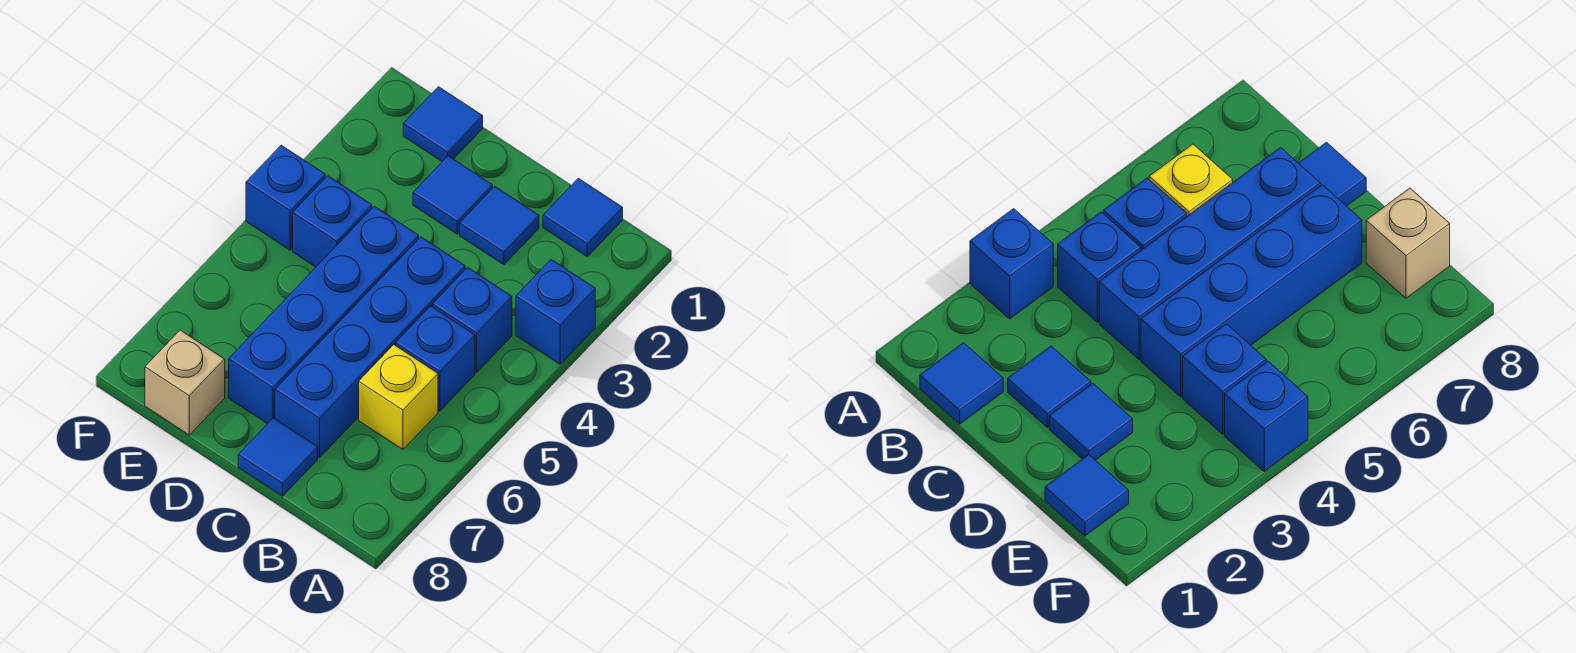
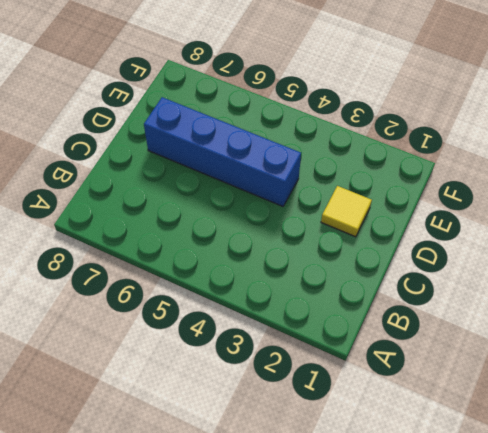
yellow tile D2 level 1 -> blue tile D2 level 1
none -> blue brick A3 level 1
none -> blue tile B1 level 1
none -> blue brick B4 level 1

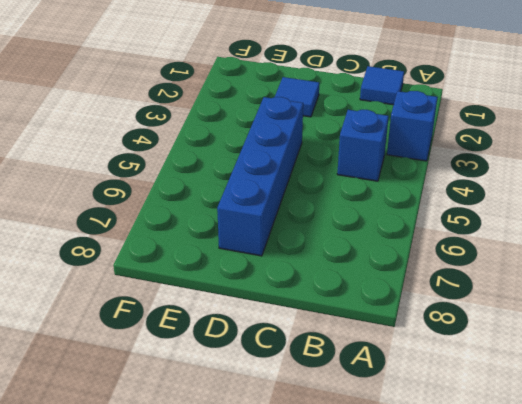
none -> blue brick B5 level 1
none -> yellow brick B6 level 1
none -> blue tile C2 level 1

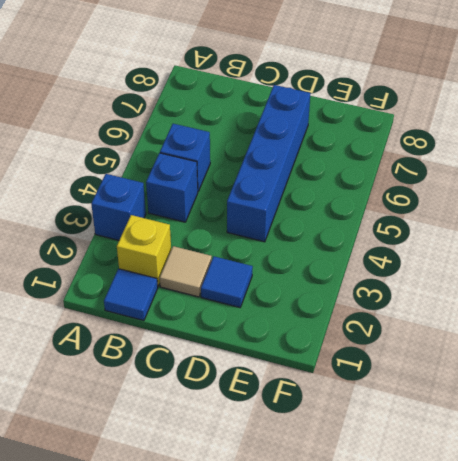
yellow brick B2 level 1 -> yellow brick B6 level 1
tan tile C2 level 1 -> blue tile C2 level 1
none -> blue brick C4:C7 level 1
none -> blue tile C8 level 1
none -> blue tile E1 level 1

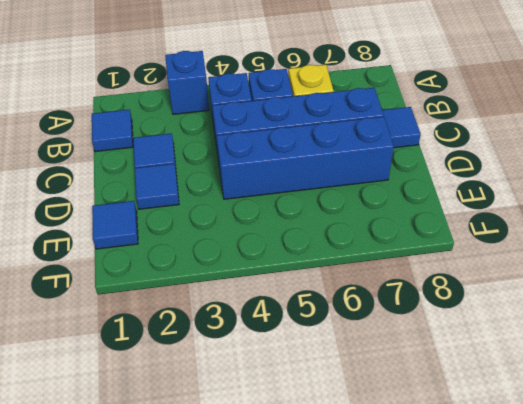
none -> blue brick E4 level 1
none -> tan brick E8 level 1
none -> blue brick F4 level 1

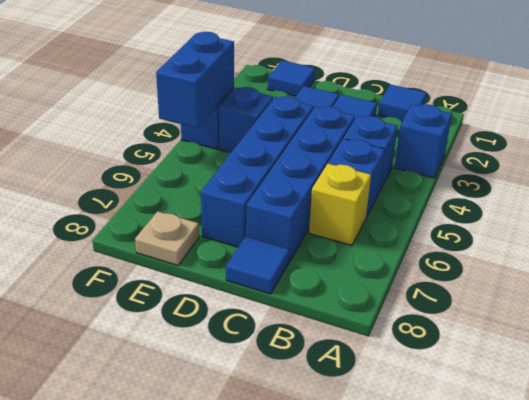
tan plate E8 level 1 -> tan brick E8 level 1
blue brick F4:F5 level 2 -> none

